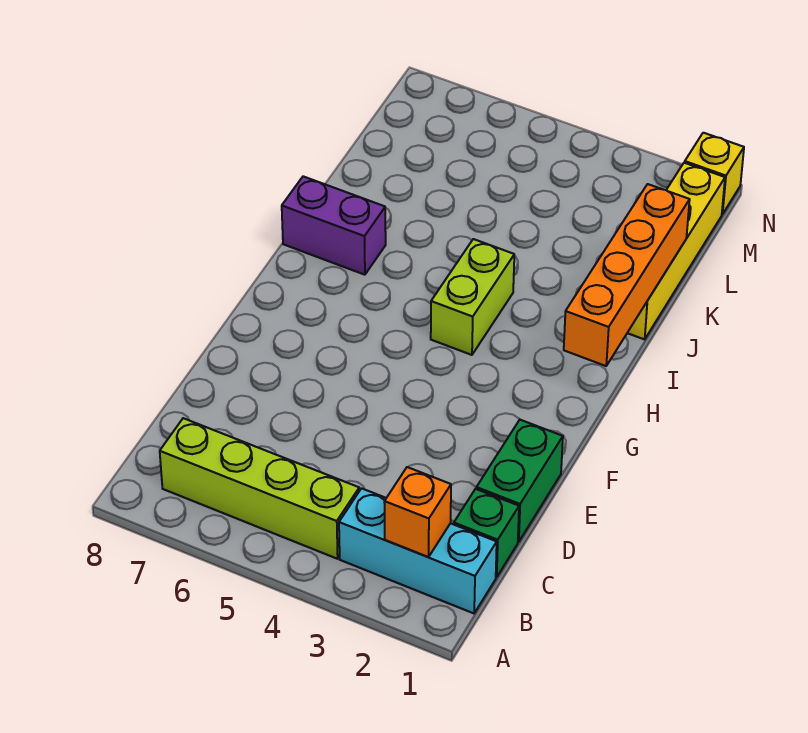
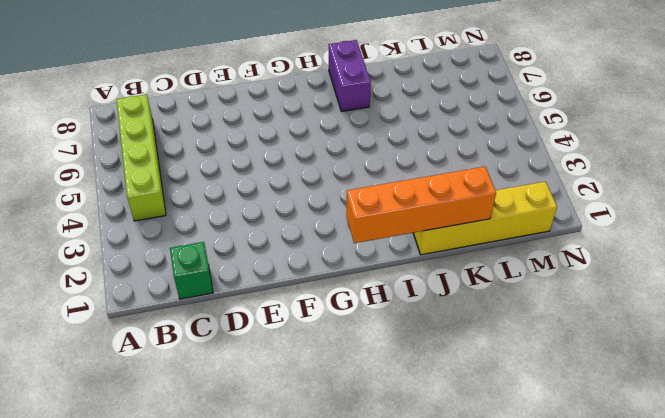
none -> cyan brick B1:B3 level 1
none -> green brick D1:E1 level 1

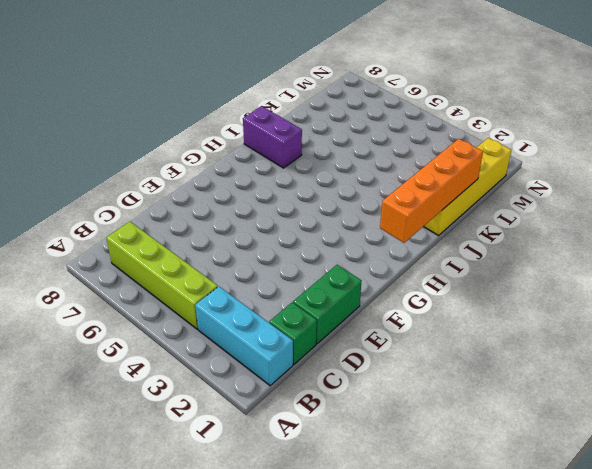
none -> lime brick H4:I4 level 1
none -> yellow brick N1 level 1

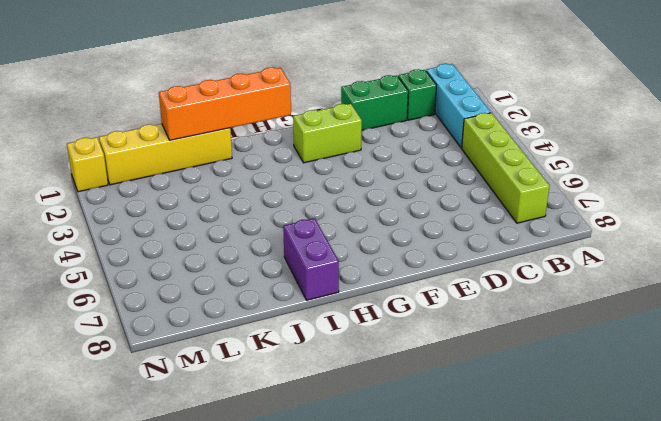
lime brick F2:G2 level 1 -> lime brick H4:I4 level 1
none -> orange brick B2 level 2

